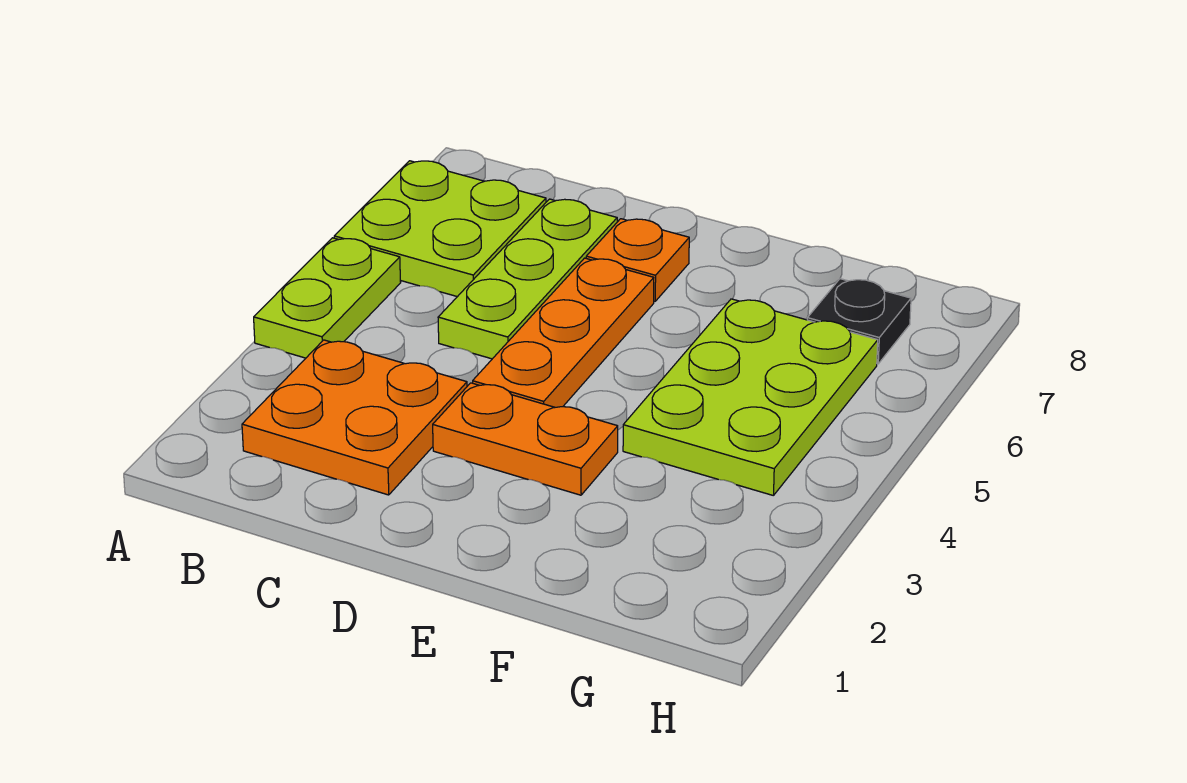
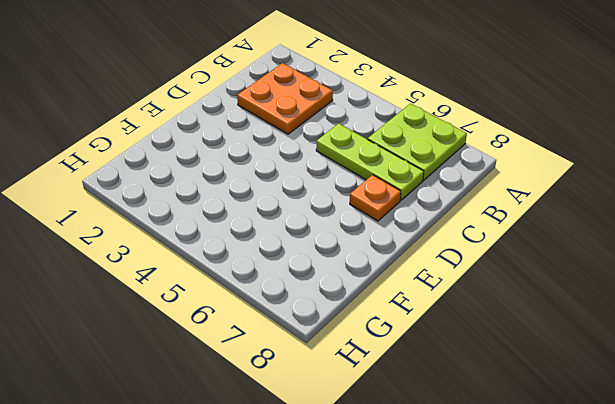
none -> lime plate A4:A5 level 1
none -> orange plate D3:E3 level 1

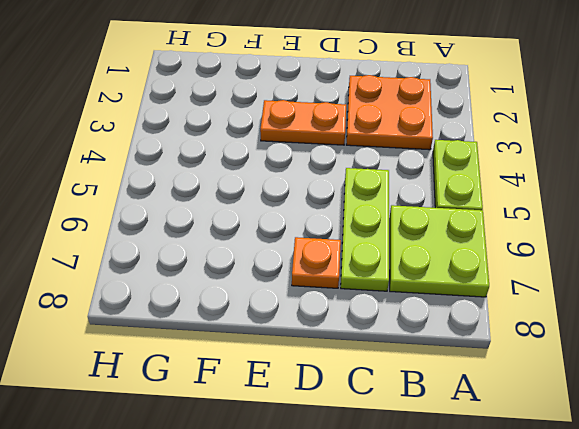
none -> orange plate D4:D6 level 1
none -> lime plate F4:G6 level 1

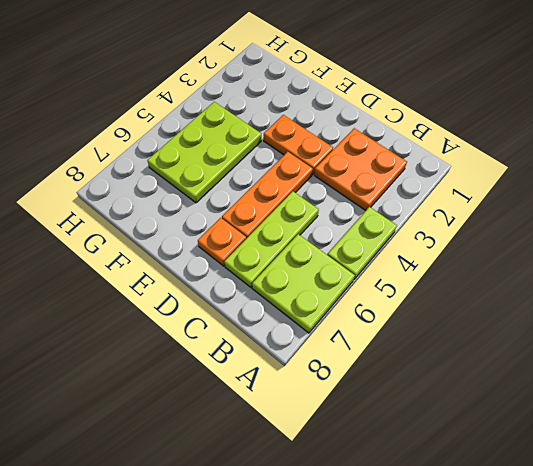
none -> black plate G7 level 1

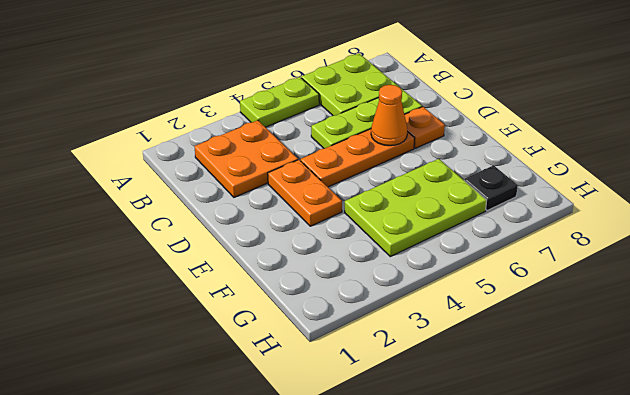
orange cone D6 level 2 -> none

